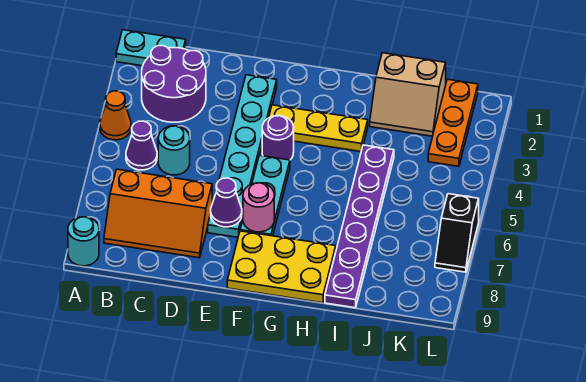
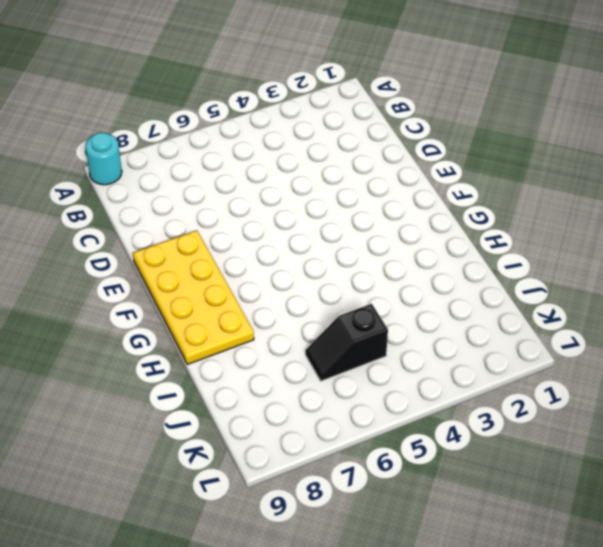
yellow plate E8:H9 level 1 -> yellow plate F8:H9 level 1
black slope J5:J6 level 1 top 5 -> black slope L6:L7 level 1 top 6
none -> cyan plate A1:B1 level 1
none -> orange cone A4 level 1
none -> purple round brick B2:C3 level 1

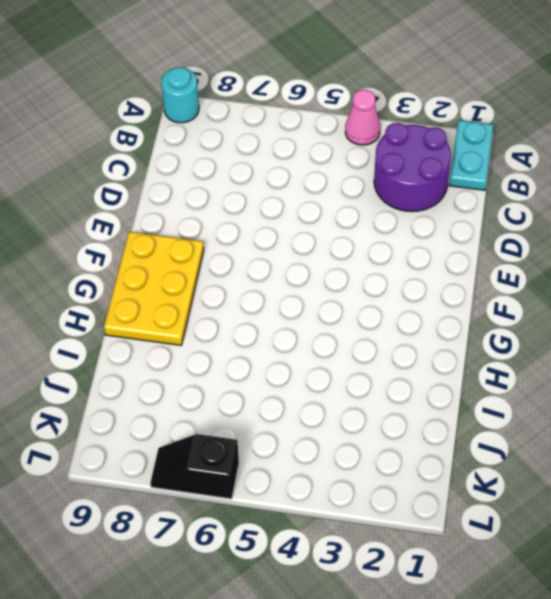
pink cone A4 level 1 -> orange cone A4 level 1
none -> purple cone B5 level 1
none -> orange slope B7:D8 level 1 top 7
none -> cyan round brick C5 level 1

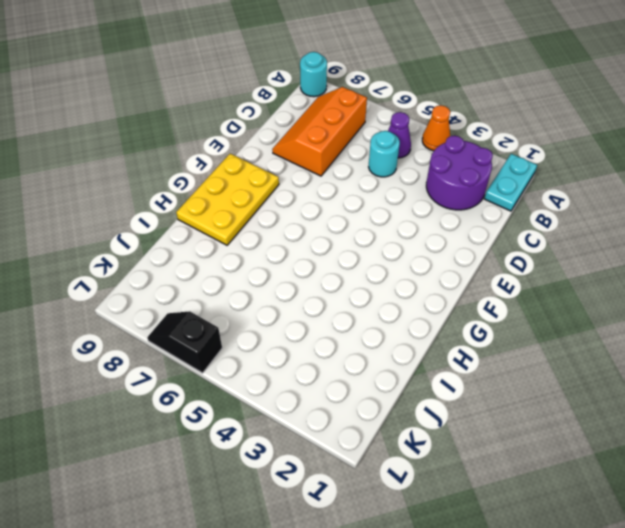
none -> cyan plate E2:E7 level 1
none -> yellow plate F3:H3 level 1
none -> purple round brick F4 level 1

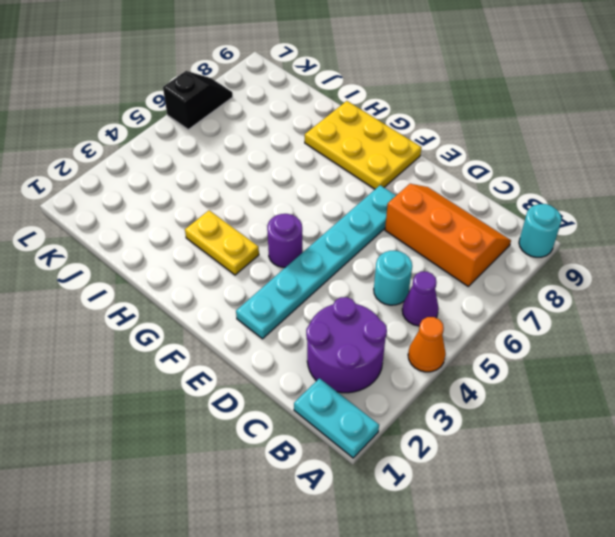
yellow plate G3:H3 level 1 -> yellow plate F3:H3 level 1
none -> cyan plate F5:F7 level 1
none -> tan slope I1:J2 level 1 top 1
none -> purple plate I4:I9 level 1

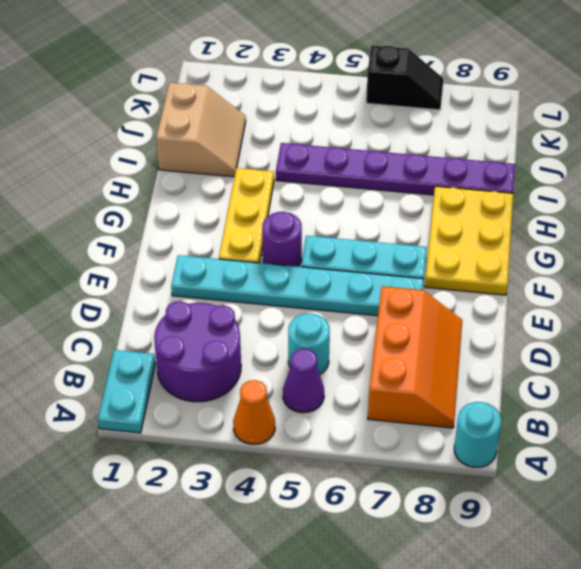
none -> orange plate K1:K3 level 1
none -> purple cone E7 level 2
none -> pink round brick F7 level 2

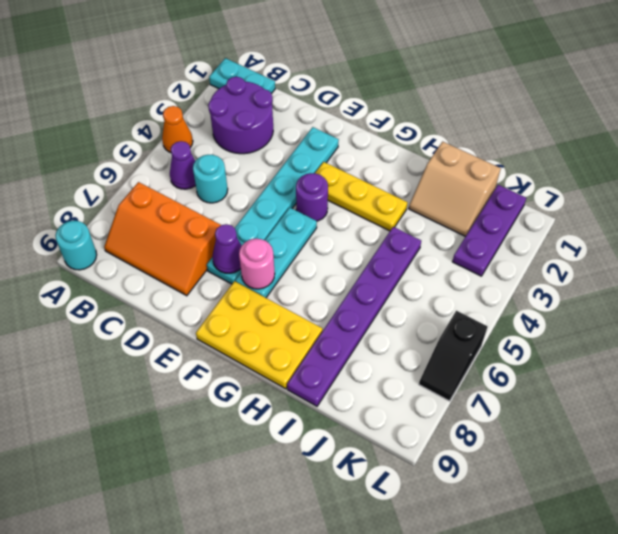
purple plate K1:K3 level 1 -> orange plate K1:K3 level 1

